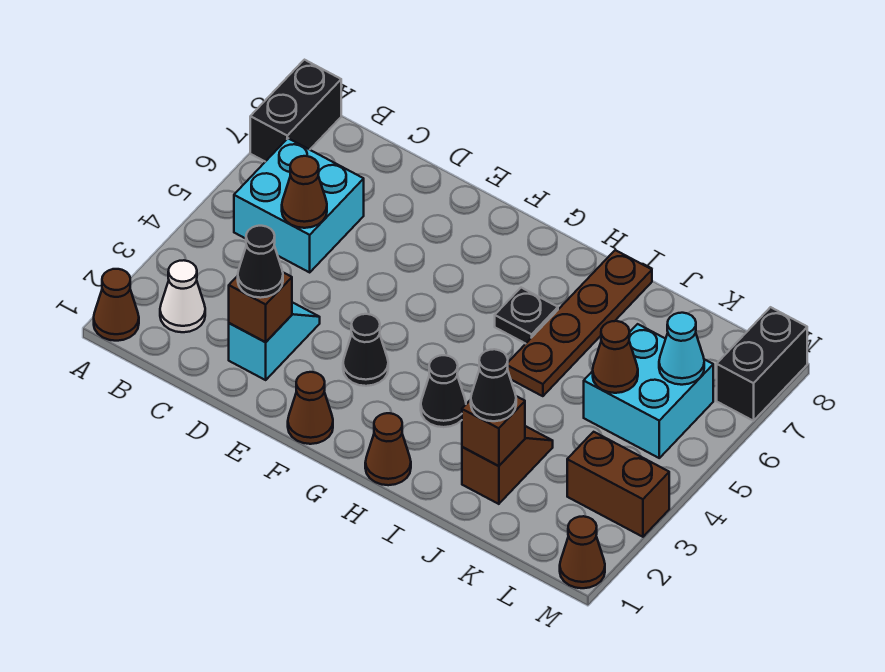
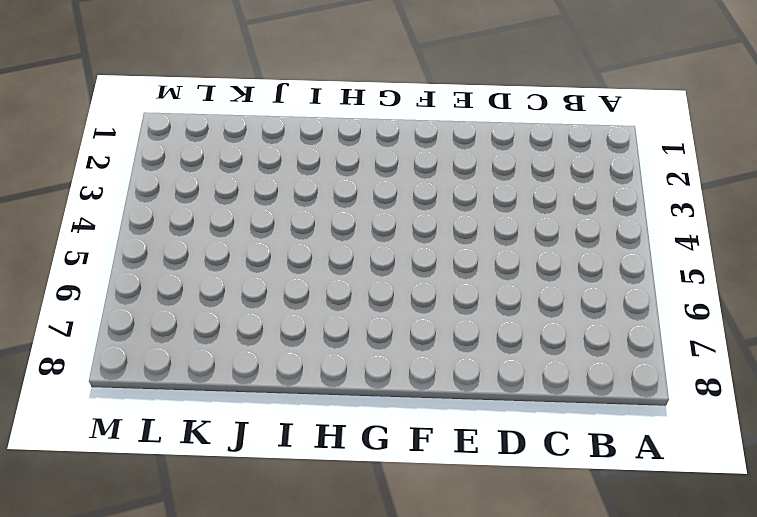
none -> brown cone A1 level 1
none -> black brick A7:A8 level 1
none -> white cone B2 level 1

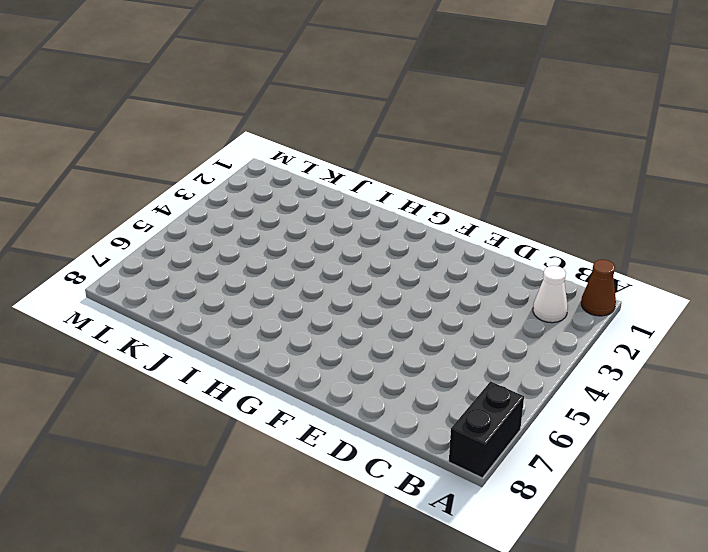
none -> cyan brick B5:C6 level 1
none -> cyan slope D2:D3 level 1 top 2
none -> brown cone F1 level 1

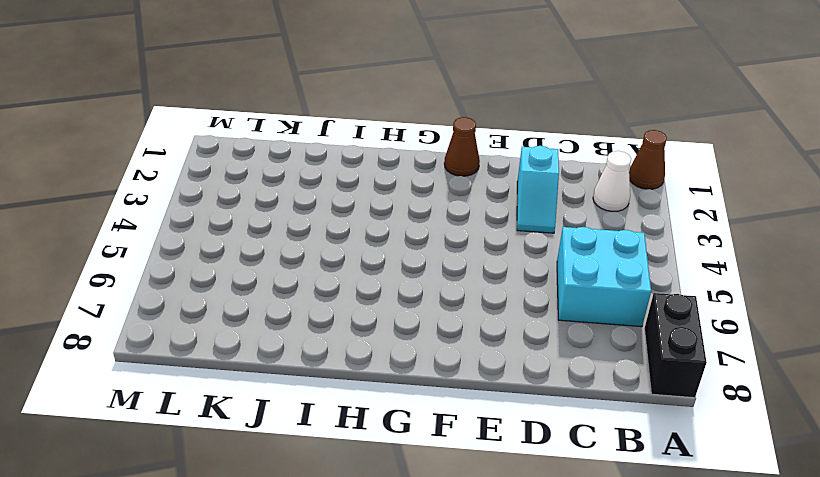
none -> black cone F3 level 1
none -> brown cone H1 level 1
none -> black cone H3 level 1

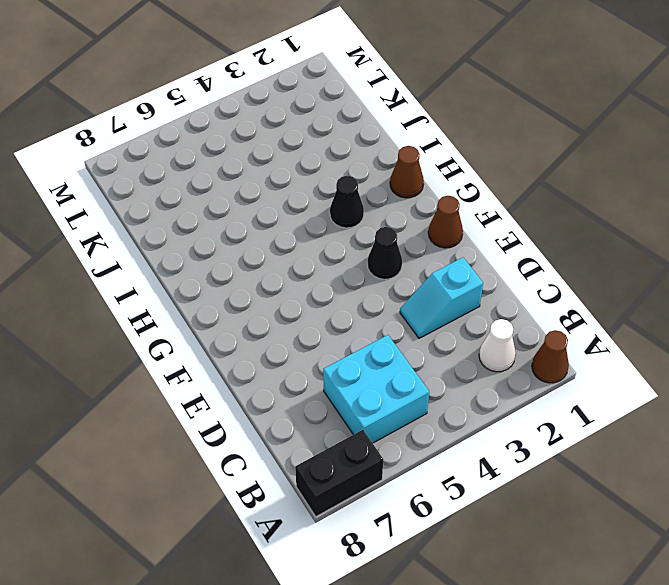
none -> black plate H6 level 1
none -> brown plate I5:I8 level 1
none -> brown slope J2:J3 level 1 top 2

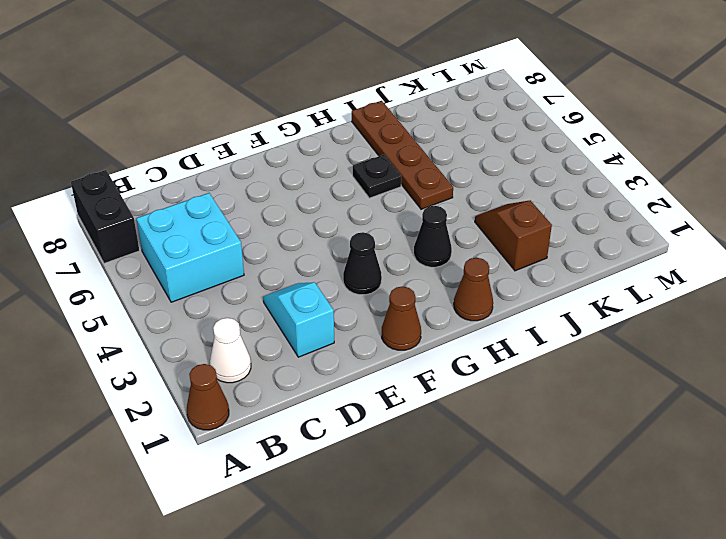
none -> cyan brick K5:L6 level 1
none -> brown brick L3:M3 level 1
none -> brown cone M1 level 1

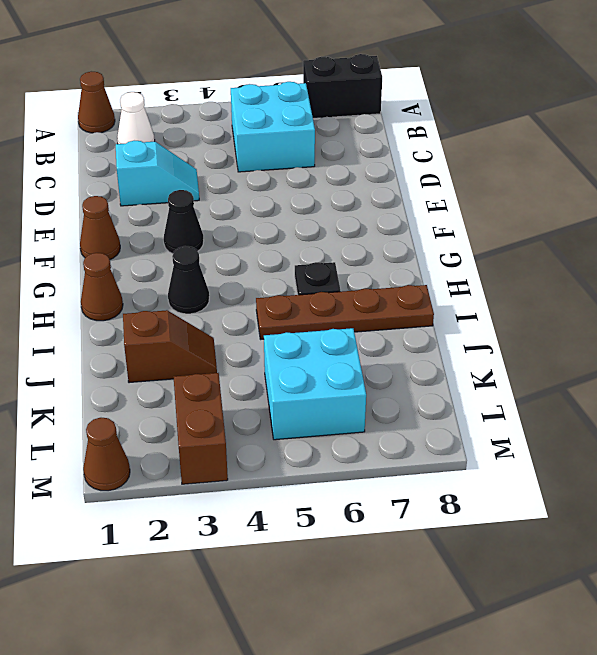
none -> black brick M7:M8 level 1
none -> brown cone C5 level 2
none -> brown brick D2 level 2

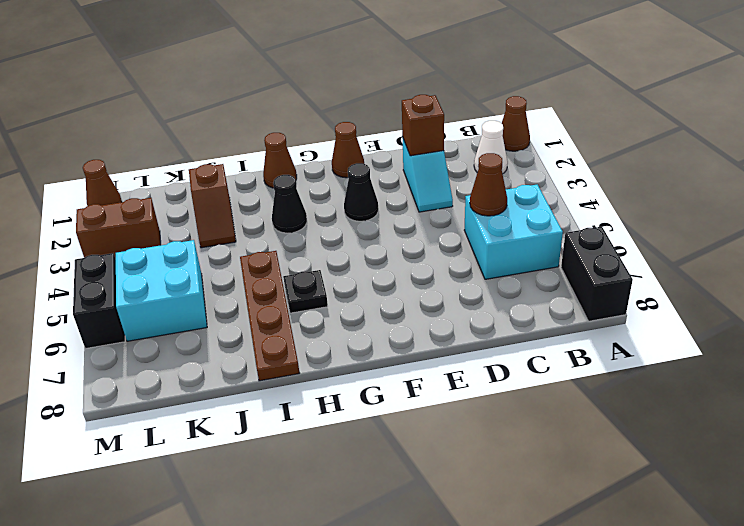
black brick M5:M6 level 1 -> black brick M7:M8 level 1
none -> brown brick J2 level 2
none -> brown cone K5 level 2
none -> cyan cone L6 level 2

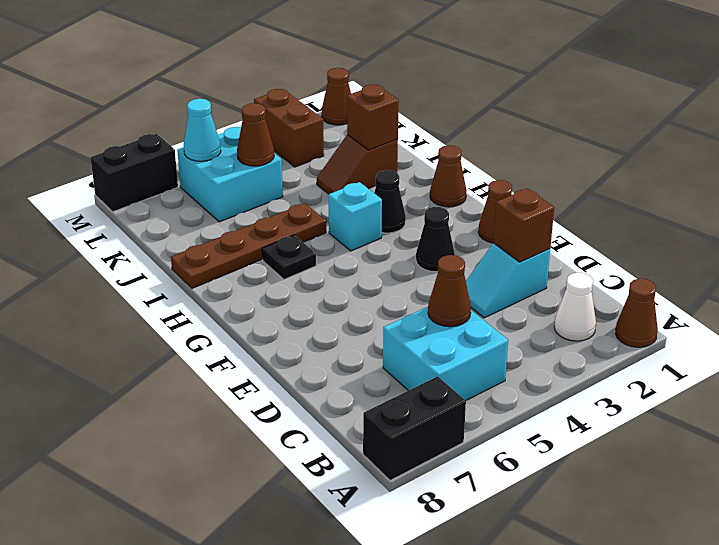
cyan brick H4 level 1 -> none
none -> black cone D2 level 3
none -> black cone J2 level 3

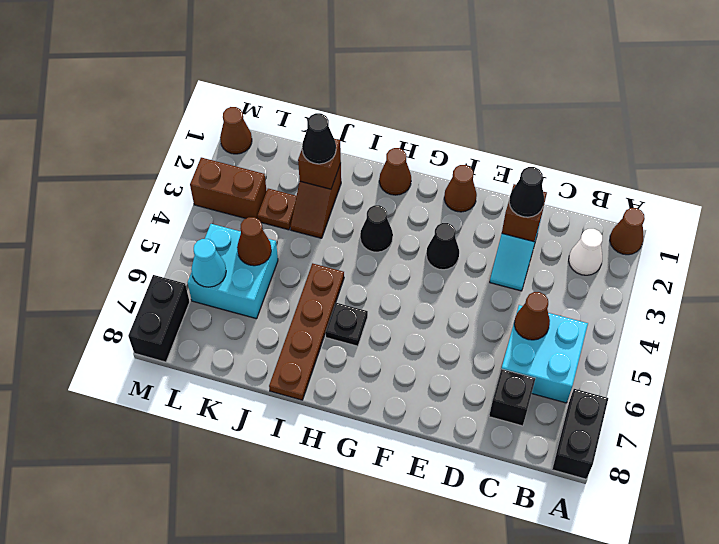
black brick C7 level 1 -> none
brown plate K3 level 1 -> none

